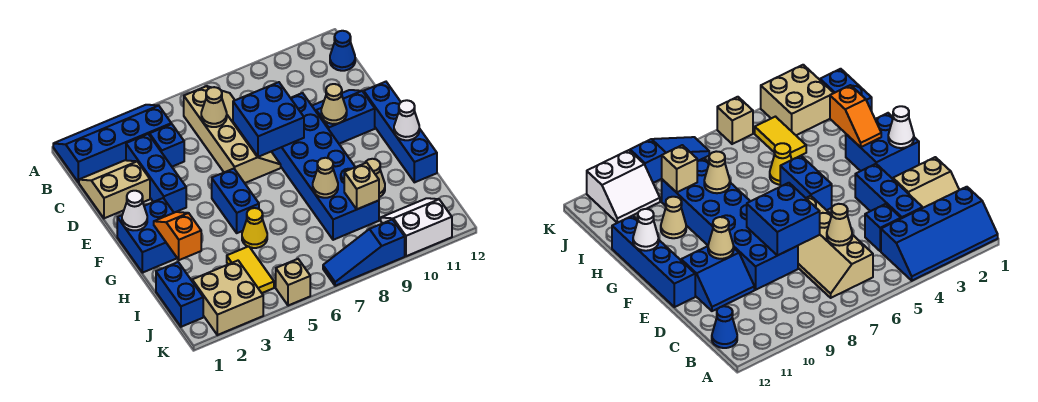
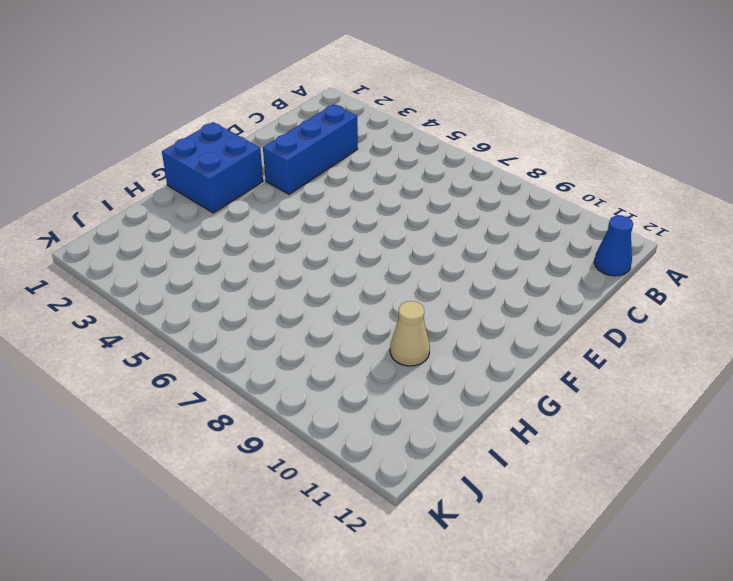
none -> blue slope A1:B4 level 1 top B
none -> tan slope B6:E7 level 1 top 6
none -> tan slope C1:D2 level 1 top D

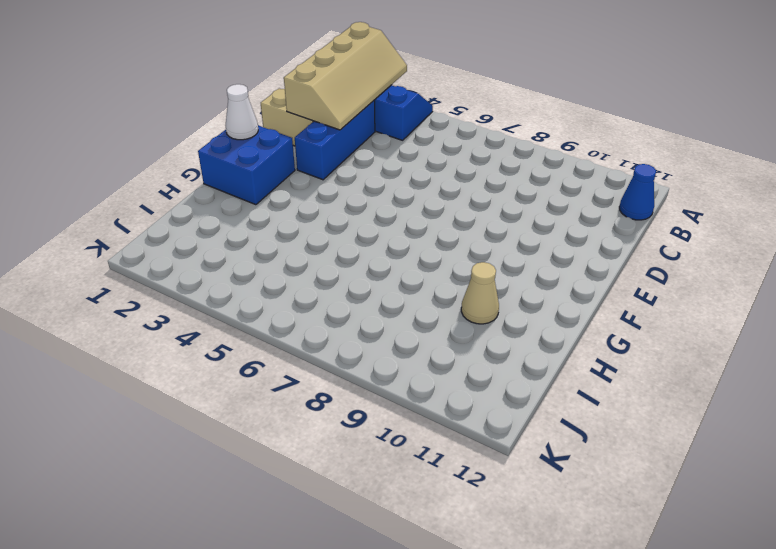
tan slope A2:D3 level 2 top 2 -> tan slope B6:E7 level 1 top 6
none -> blue brick C4 level 1
none -> blue brick D8:I9 level 1
none -> blue slope D10:E11 level 1 top E

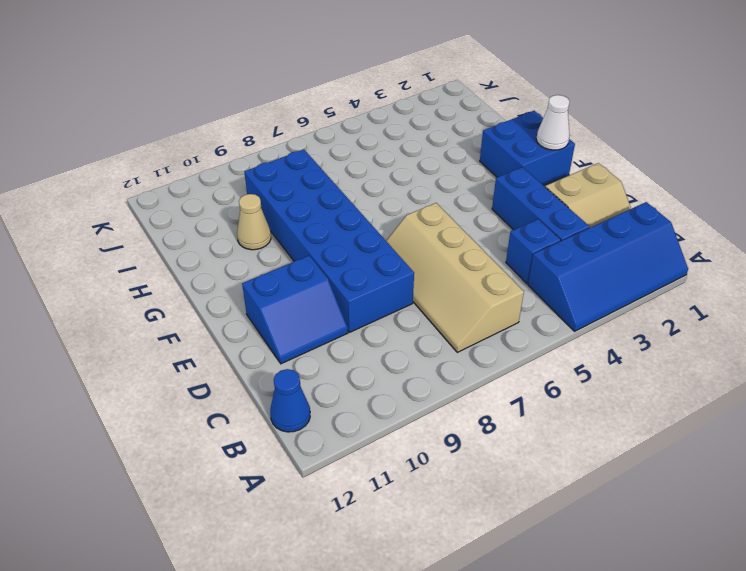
none -> blue brick E12:H12 level 1
none -> blue brick F5:G5 level 1
none -> yellow cone H5 level 1

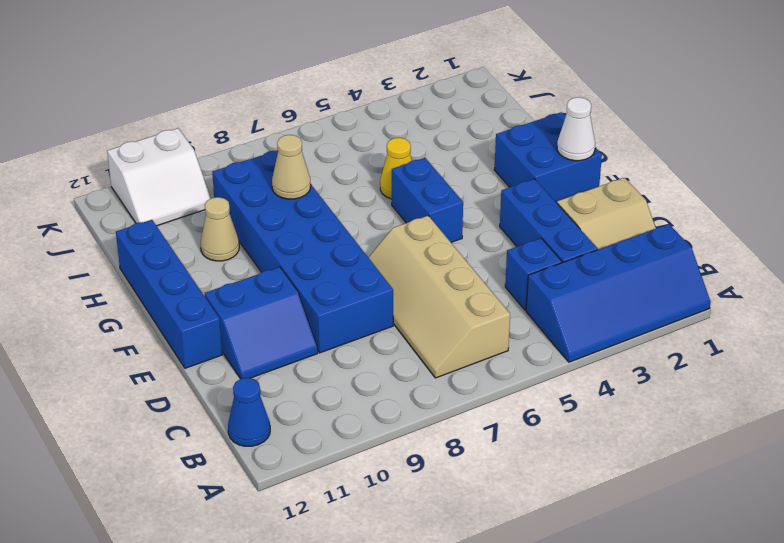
none -> blue brick I1:J1 level 1
none -> yellow tile I4:J4 level 1
none -> tan brick J2:K3 level 1

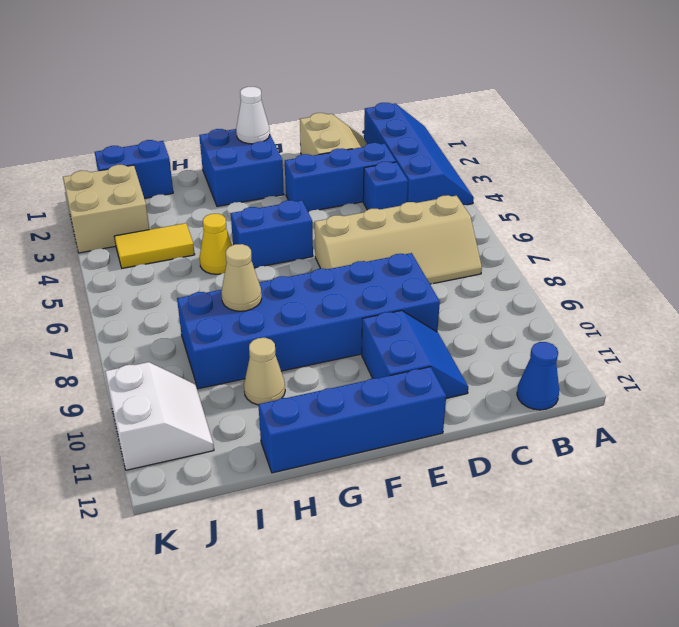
none -> tan brick K5 level 1
none -> blue slope K7:K9 level 1 top 9
none -> tan cone C6 level 2

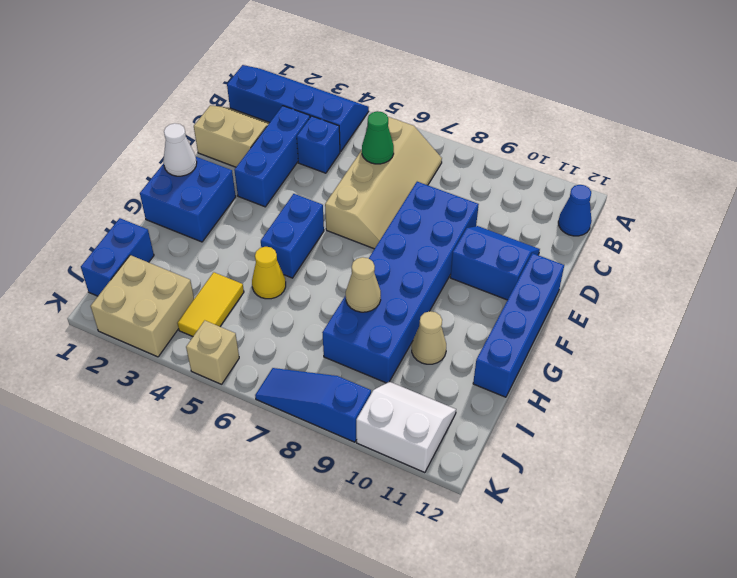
green cone C6 level 2 -> tan cone C6 level 2
none -> blue brick D7:E8 level 2
none -> tan cone E10 level 2
none -> orange slope G2:H2 level 2 top H

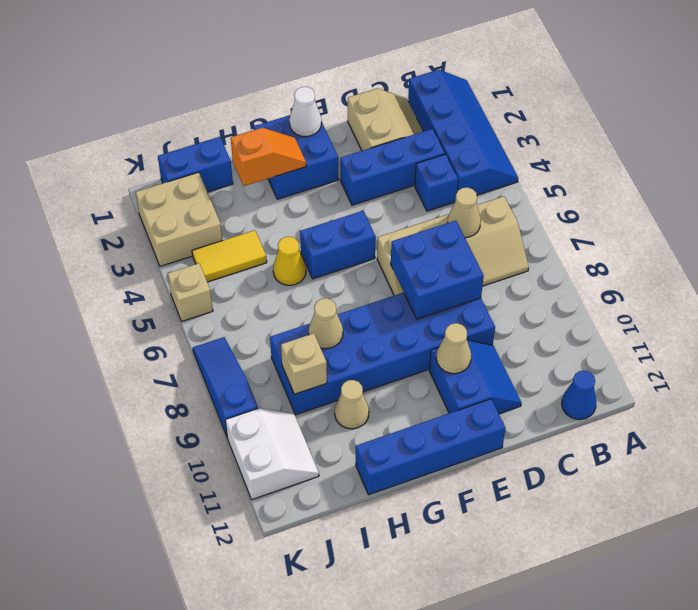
none -> white cone G12 level 2

